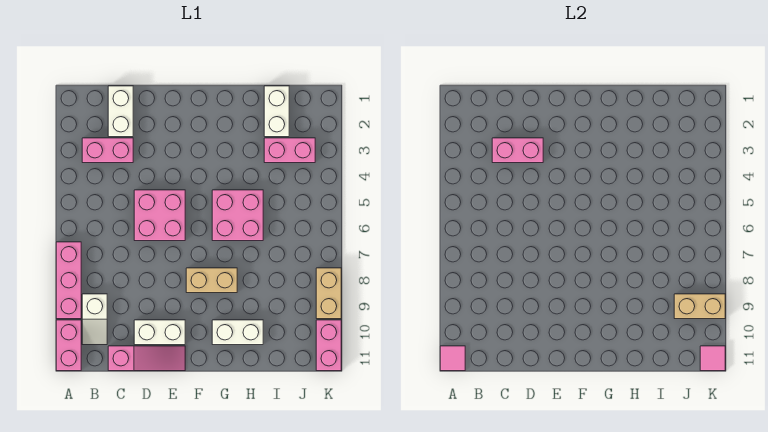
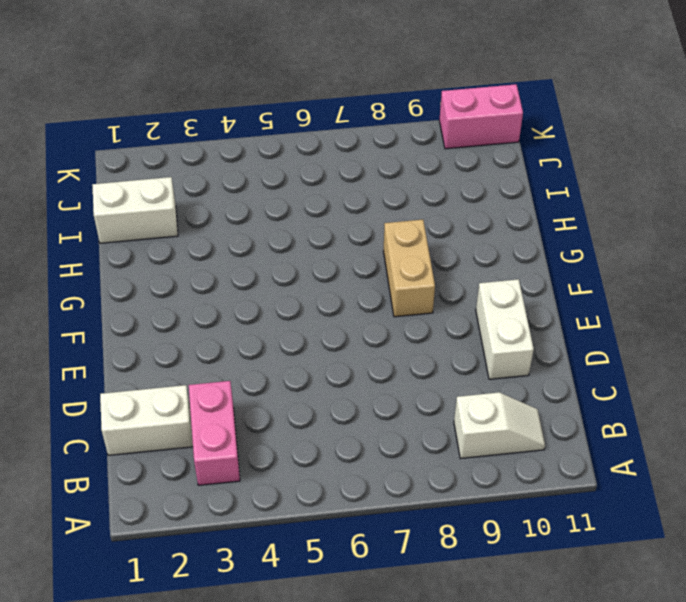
none -> pink brick A7:A9 level 1
none -> pink brick A10:A11 level 1
none -> pink slope C11:E11 level 1 top C

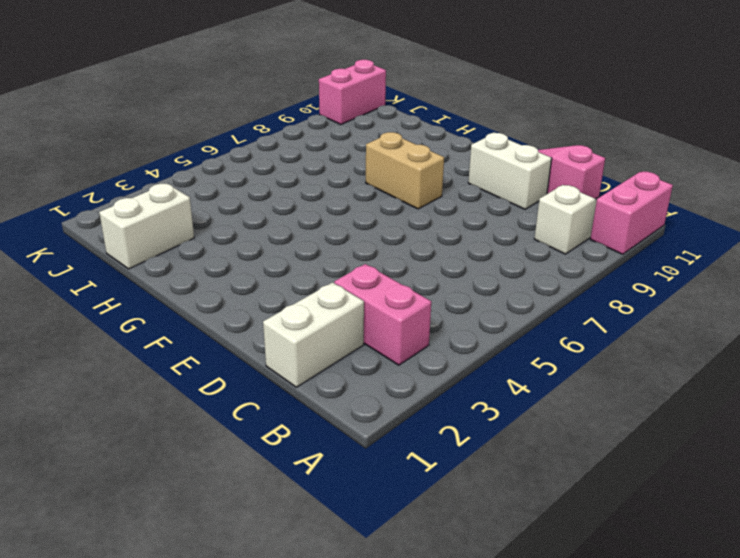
none -> pink brick A7:A9 level 1
none -> pink brick D5:E6 level 1
none -> pink brick G5:H6 level 1

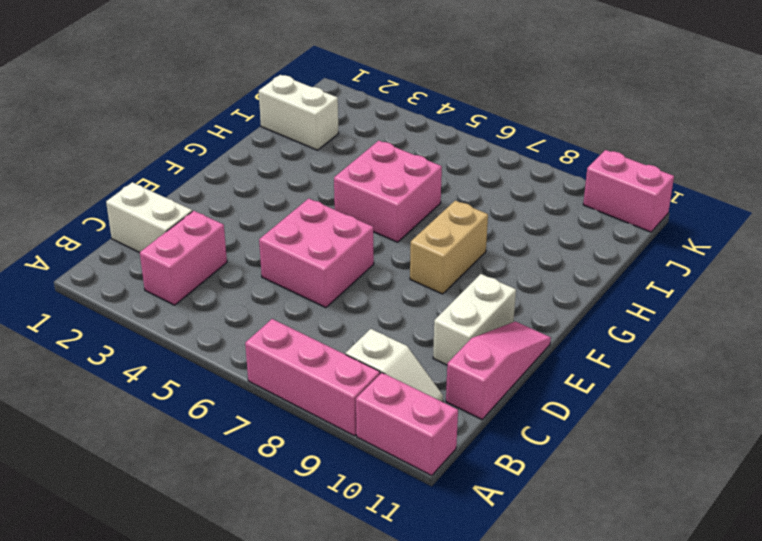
none -> white brick G10:H10 level 1
none -> pink brick I3:J3 level 1
none -> tan brick K8:K9 level 1

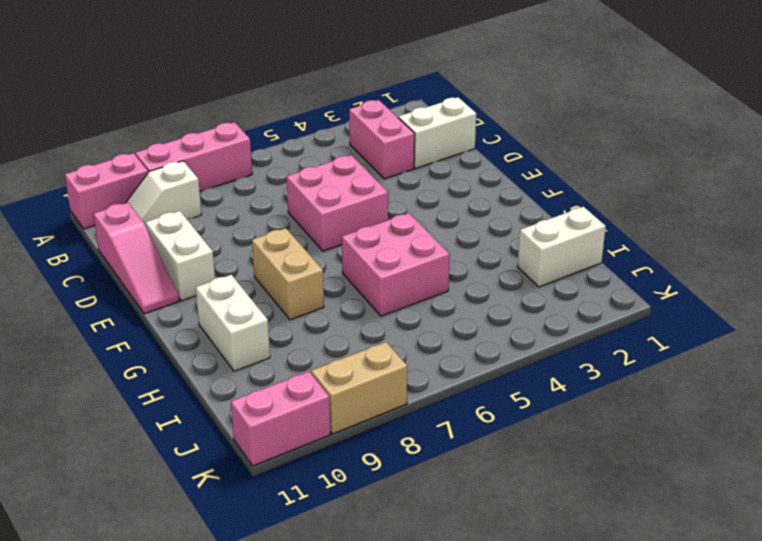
none -> pink brick I3:J3 level 1
none -> pink tile A11 level 2
none -> pink brick C3:D3 level 2

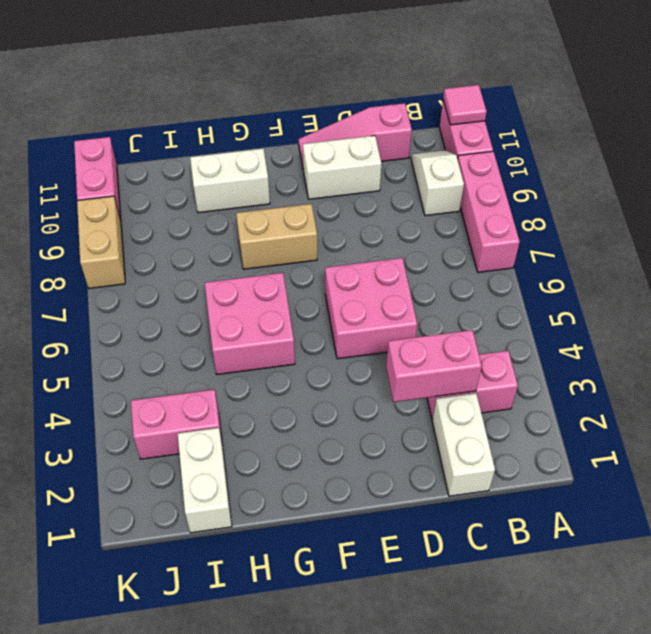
none -> tan brick J9:K9 level 2
none -> pink tile K11 level 2

